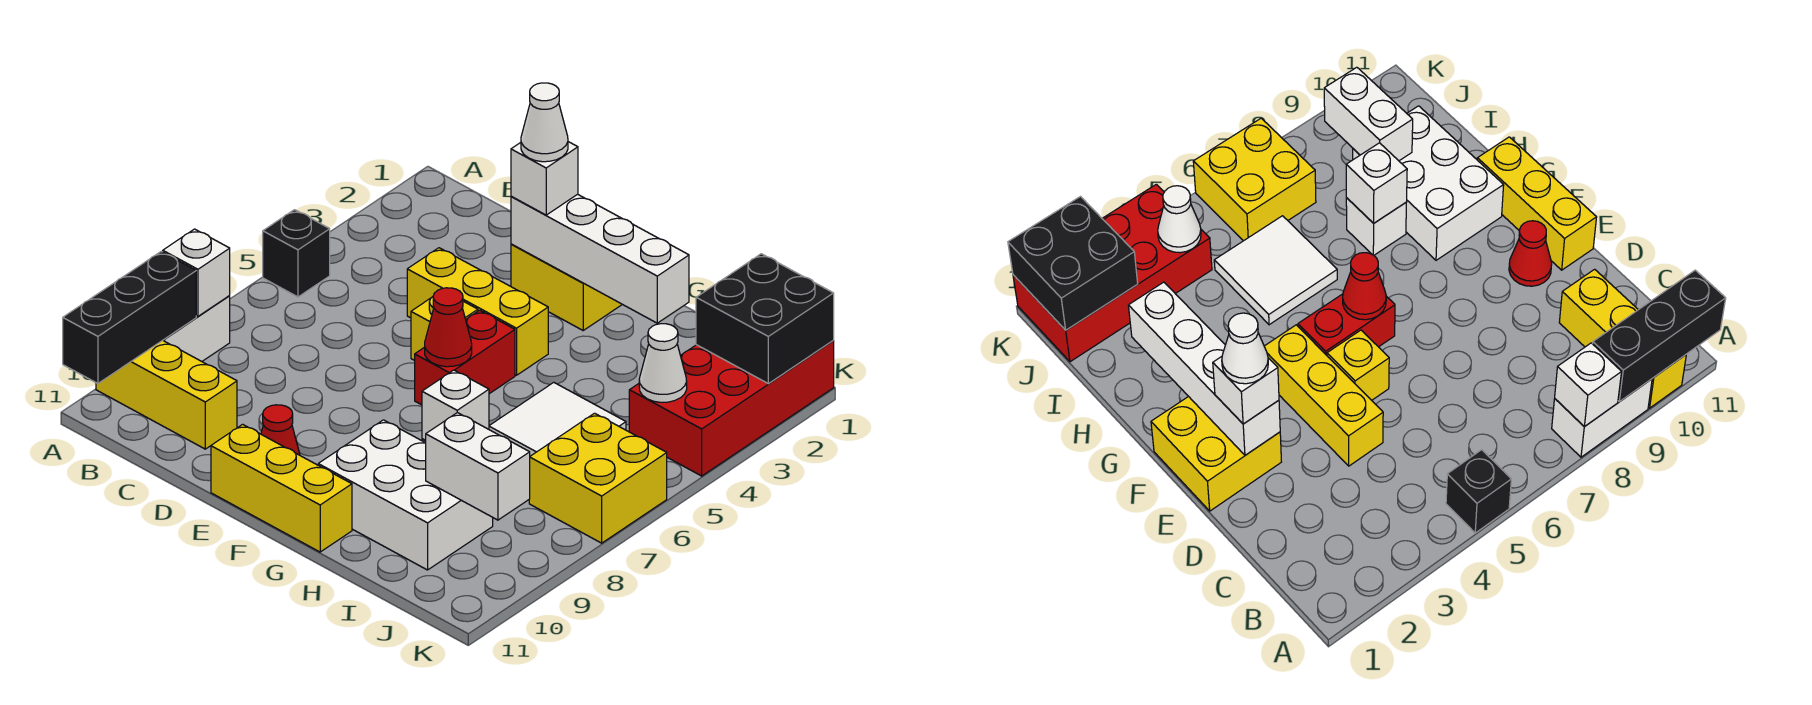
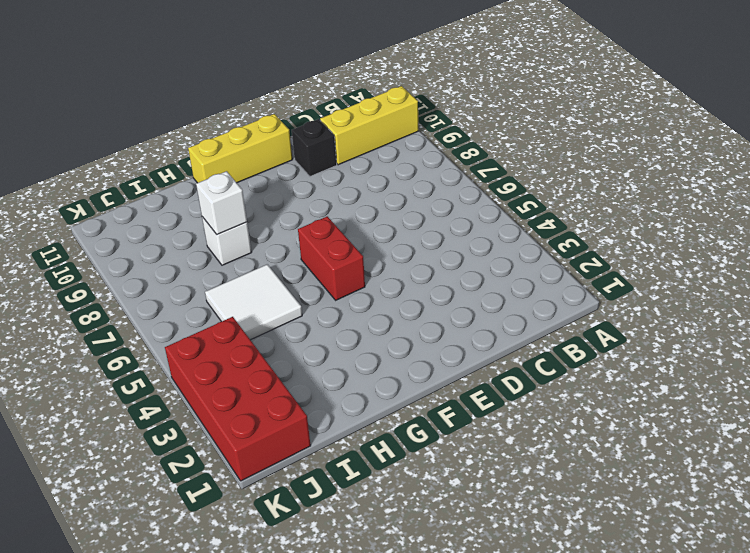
black brick D10 level 1 -> black brick A5 level 1
none -> white brick A8:A9 level 1
none -> yellow brick D4:F4 level 1
none -> yellow brick E1:F2 level 1

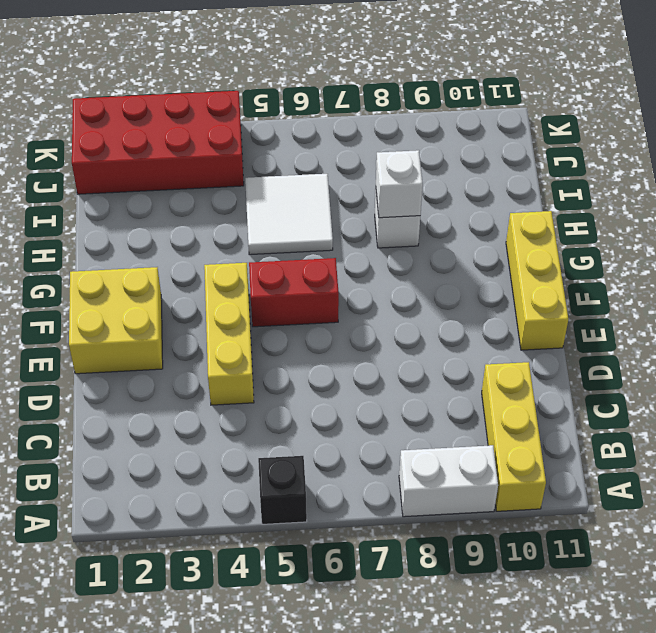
none -> yellow brick E5 level 1
none -> red cone E10 level 1
none -> white brick G9:I10 level 1

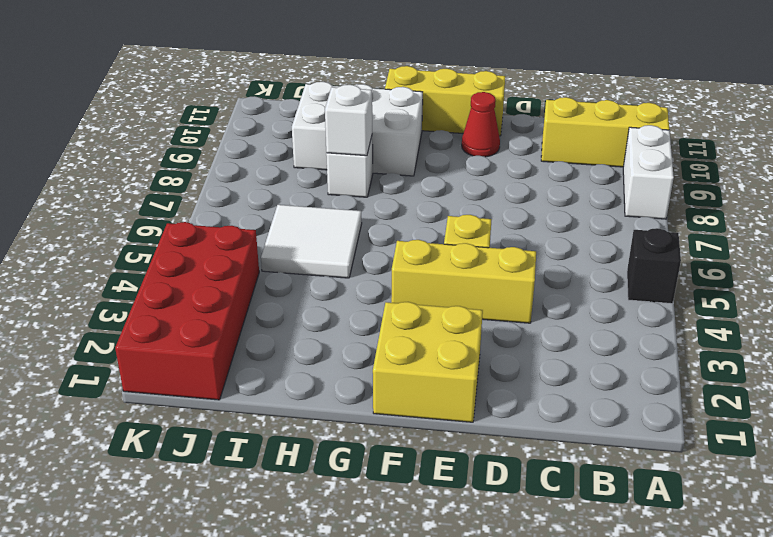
none -> red brick F5:F6 level 1
none -> yellow brick J6:K7 level 1
none -> white brick A8 level 2

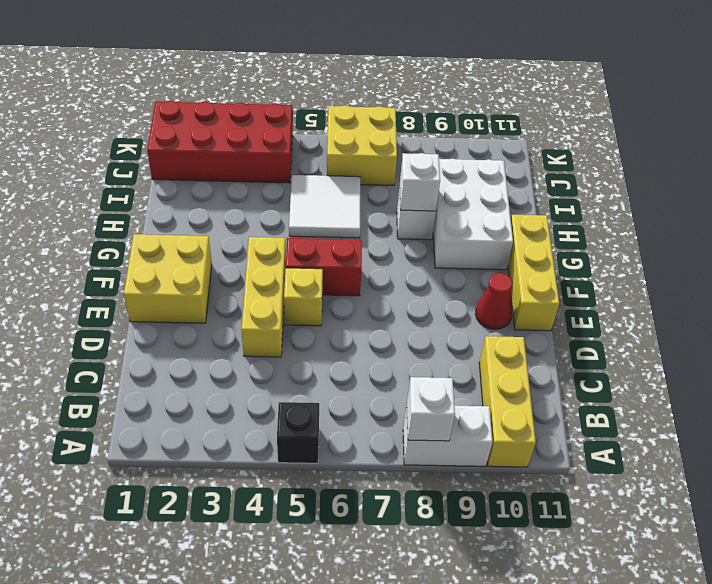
none -> black brick A9:A11 level 2
none -> white brick E2:H2 level 2
none -> red cone F6 level 2

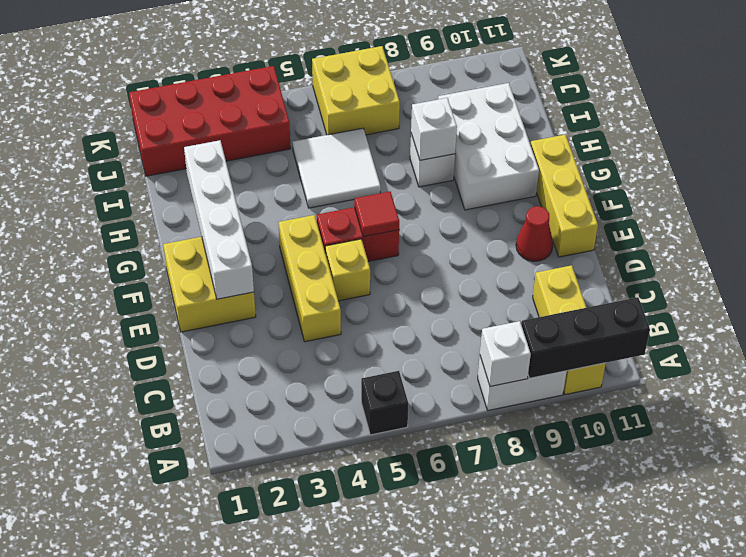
red tile F6 level 2 -> red cone F6 level 2
none -> white brick I9:J9 level 2
none -> black brick J1:K2 level 2
none -> white cone J4 level 2

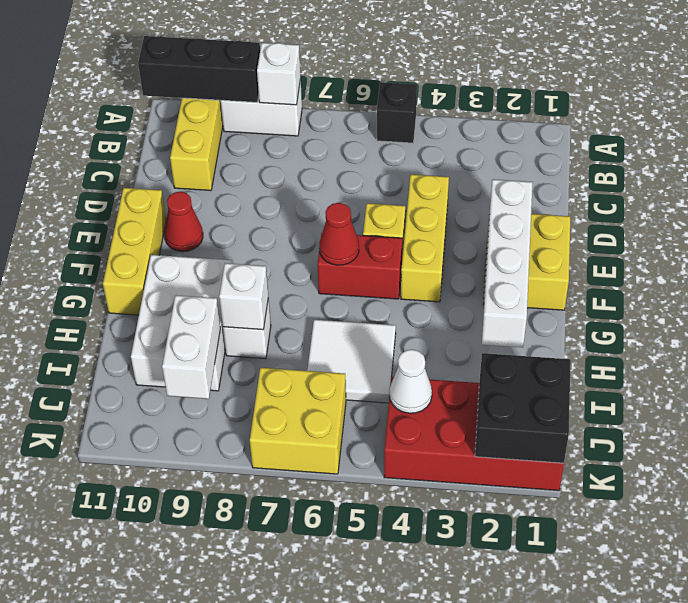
none -> white brick E2 level 3
none -> white cone E2 level 4

